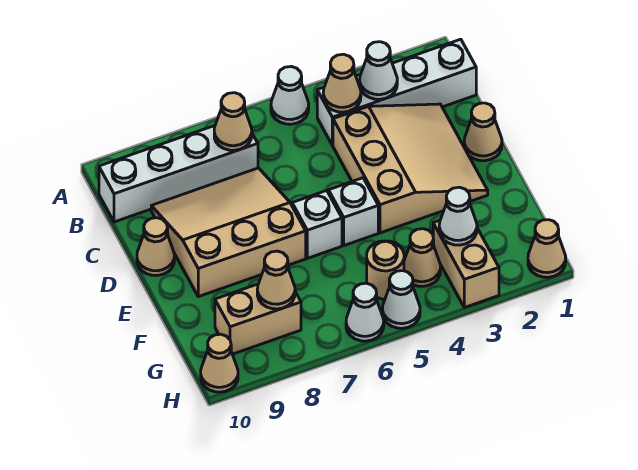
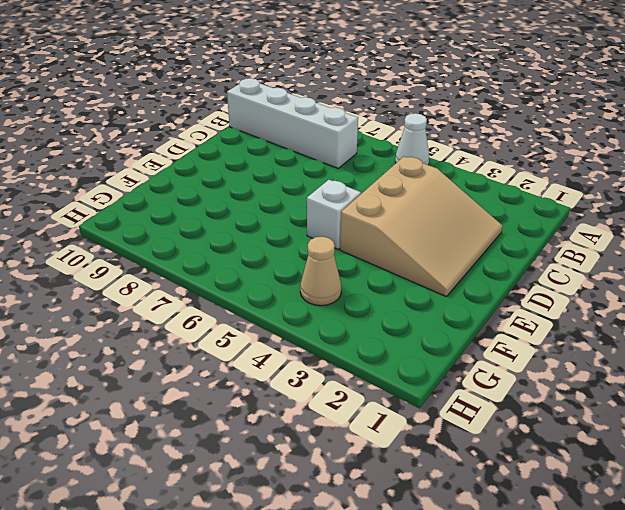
none -> white brick B1:B4 level 1
none -> tan slope C7:E9 level 1 top E
none -> tan cone D1 level 1

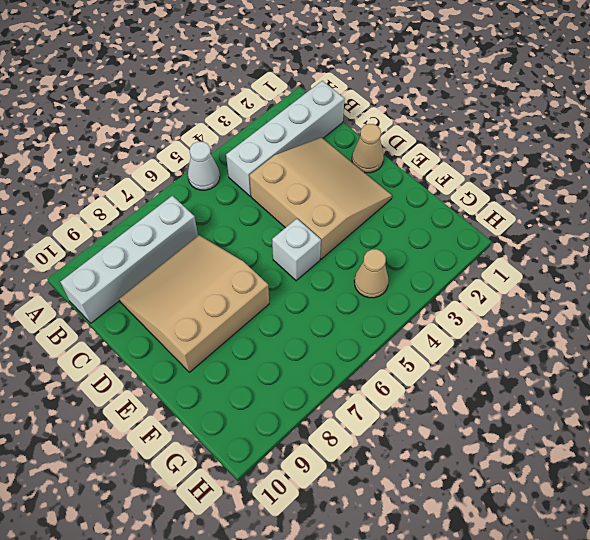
none -> tan cone D10 level 1
none -> white brick E6 level 1
none -> tan brick G3:H3 level 1

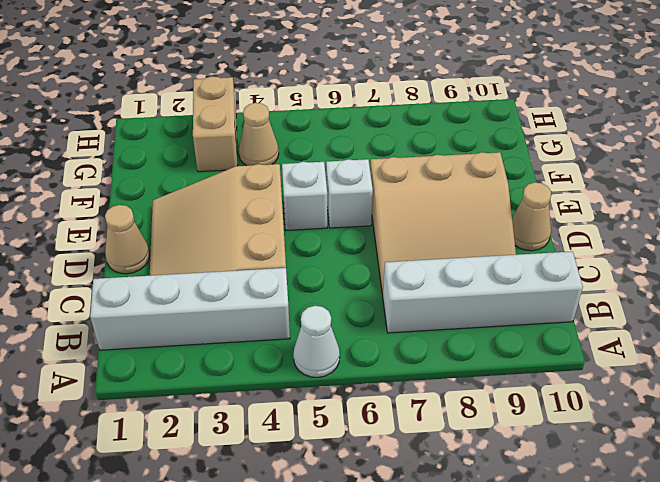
none -> tan round brick G5 level 1
none -> tan brick G8:G9 level 1
none -> tan cone H1 level 1

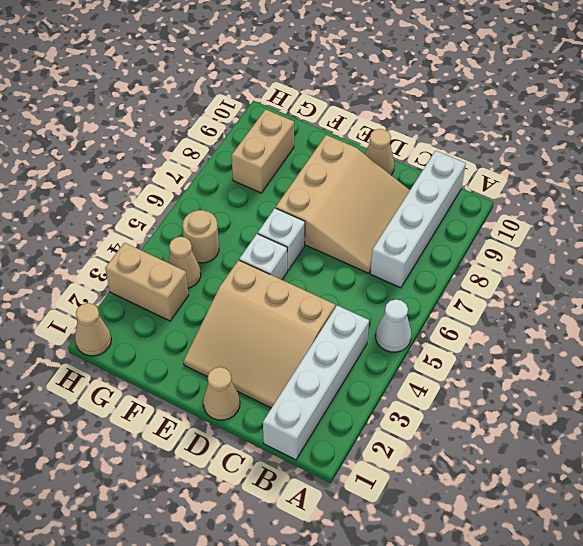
none -> white cone H5 level 1
none -> white cone H6 level 1
none -> tan cone H10 level 1

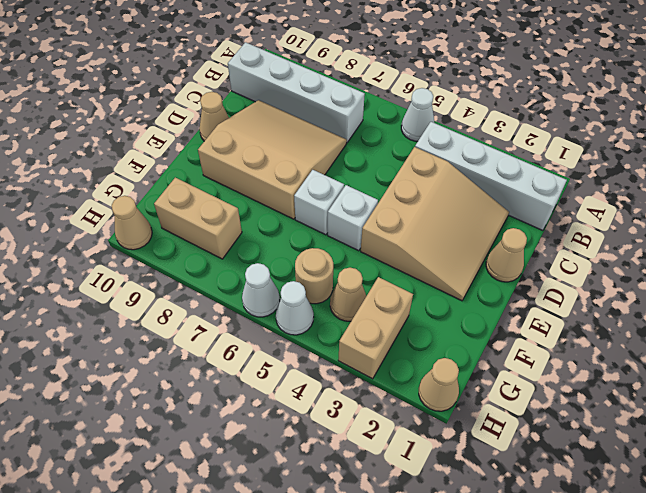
none -> white cone B3 level 2
none -> tan cone B4 level 2
none -> tan cone B7 level 2

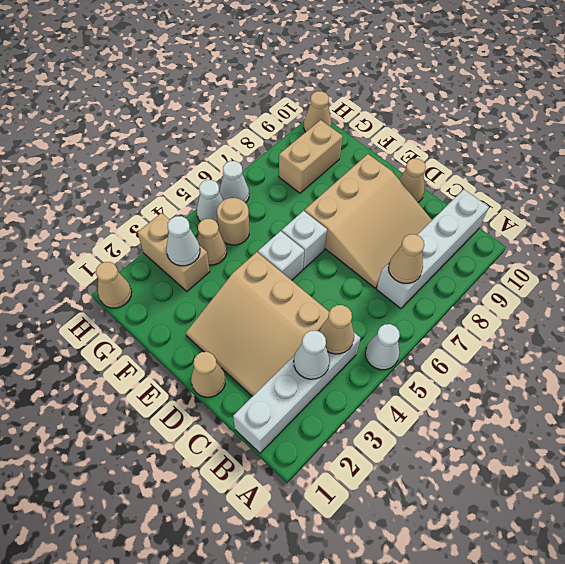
none -> tan cone G8 level 2

